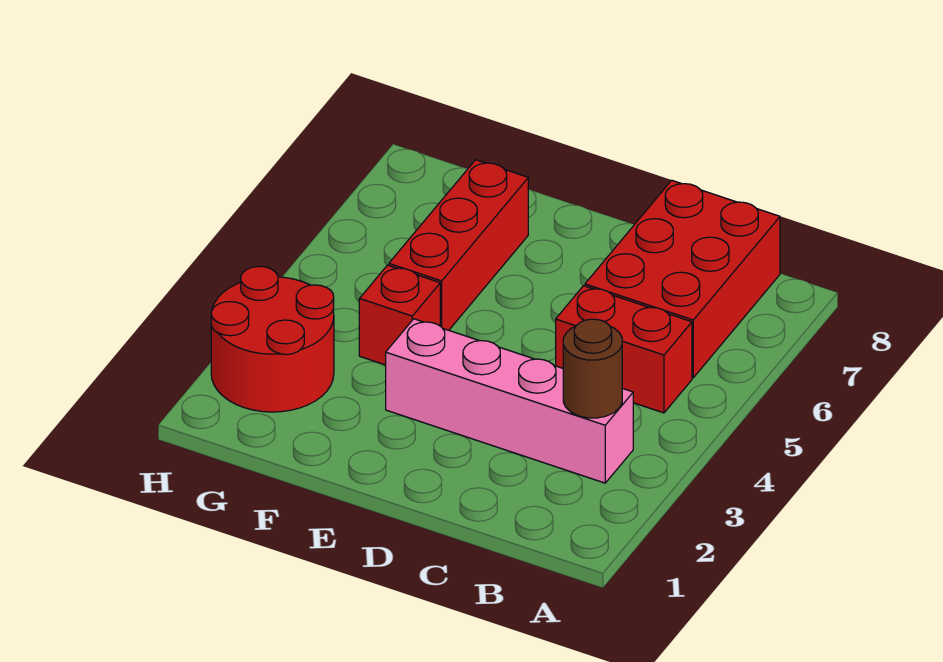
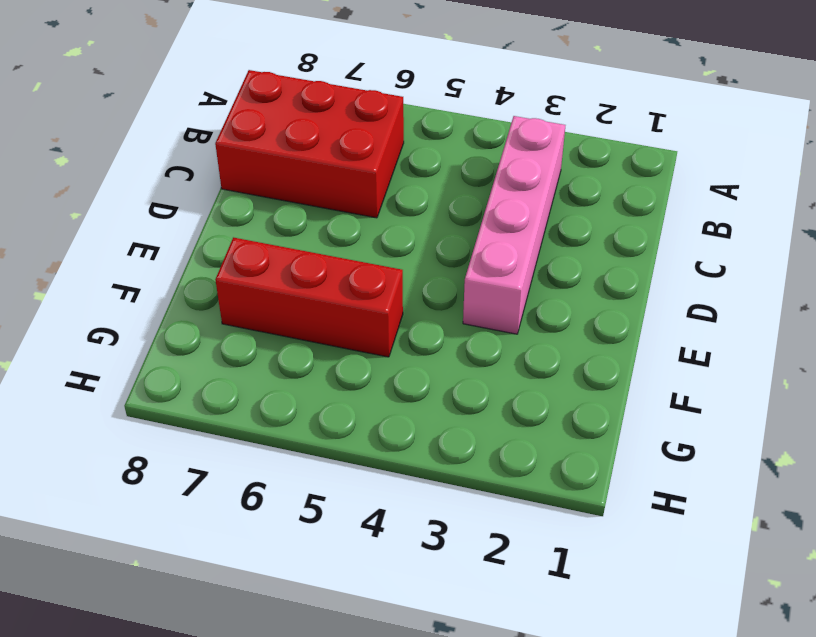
none -> red brick B5:C5 level 1
none -> red brick F4 level 1

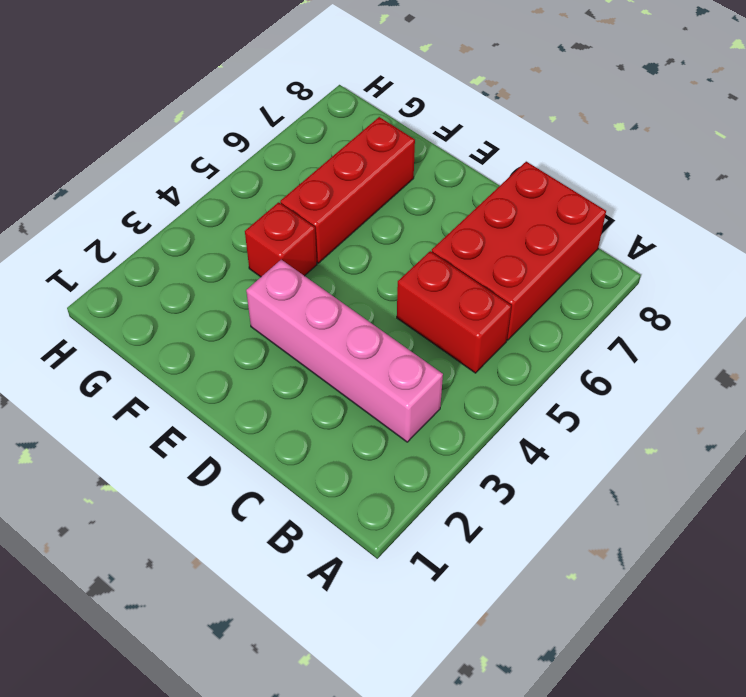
none -> red round brick G2:H3 level 1
none -> brown round brick B3 level 2

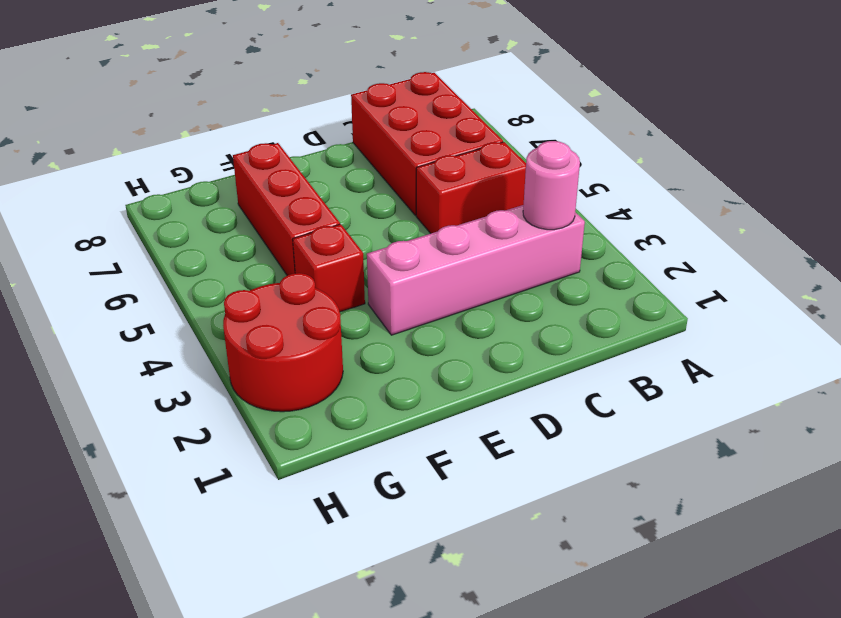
pink round brick B3 level 2 -> brown round brick B3 level 2

